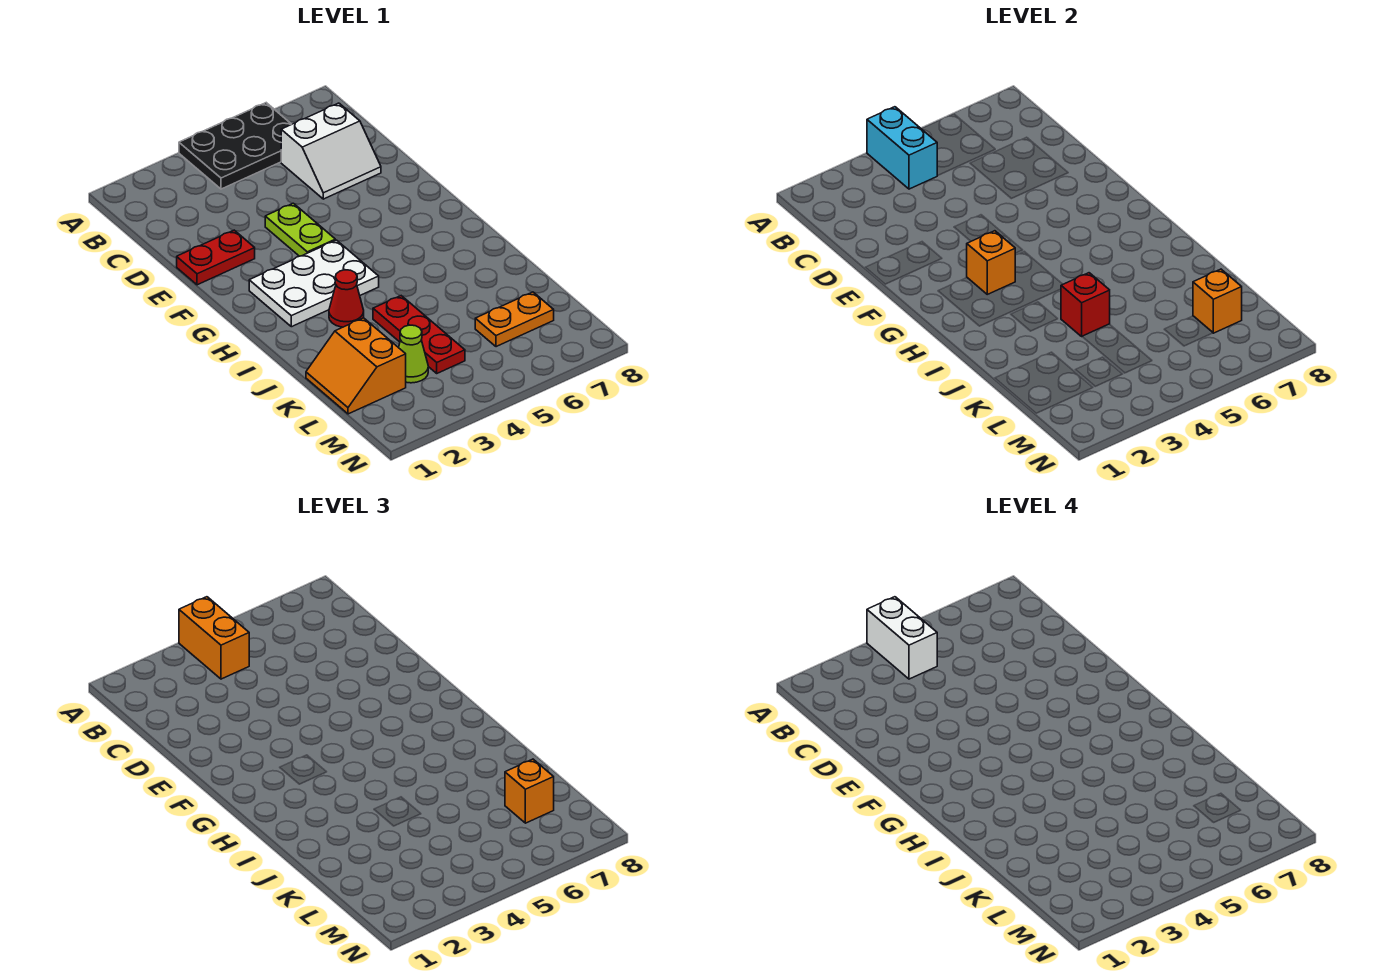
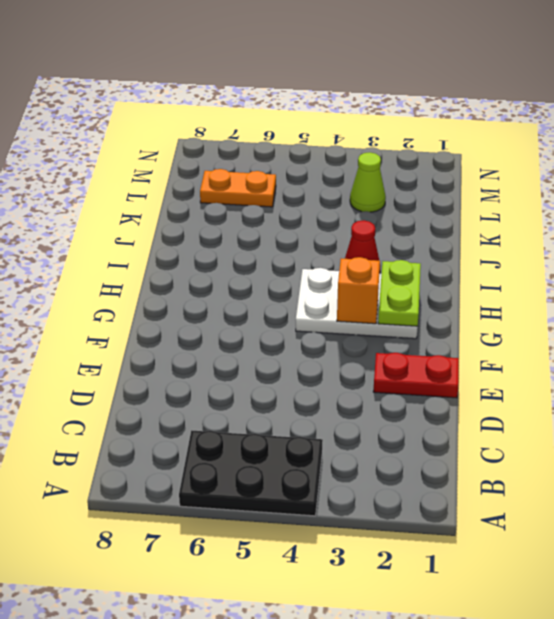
lime plate G2:H2 level 2 -> lime plate E4:F4 level 1
none -> white slope C6:D7 level 1 top C
none -> red plate J4:L4 level 1
none -> orange slope K1:L2 level 1 top 2

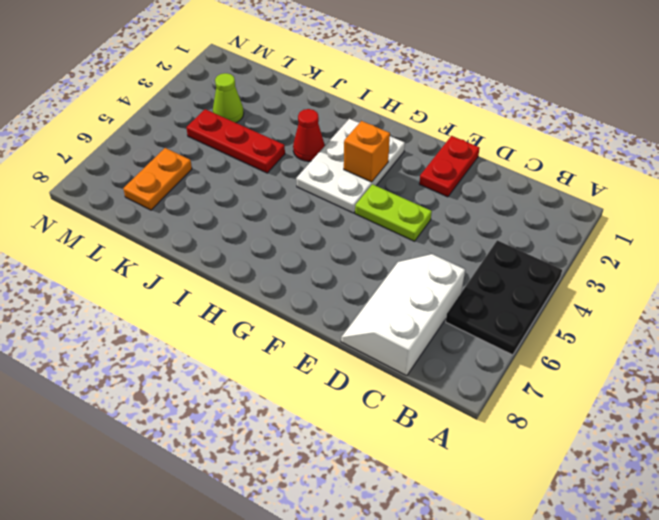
white slope C6:D8 level 1 top C -> white slope C6:D7 level 1 top C
none -> orange slope K1:L2 level 1 top 2
none -> cyan brick A4:B4 level 2
none -> red brick J4 level 2

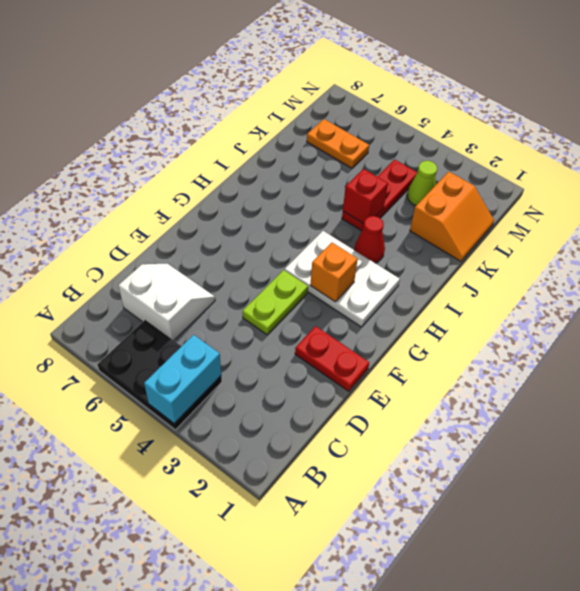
none -> orange brick L7 level 2
none -> orange brick A4:B4 level 3
none -> orange brick L7 level 3

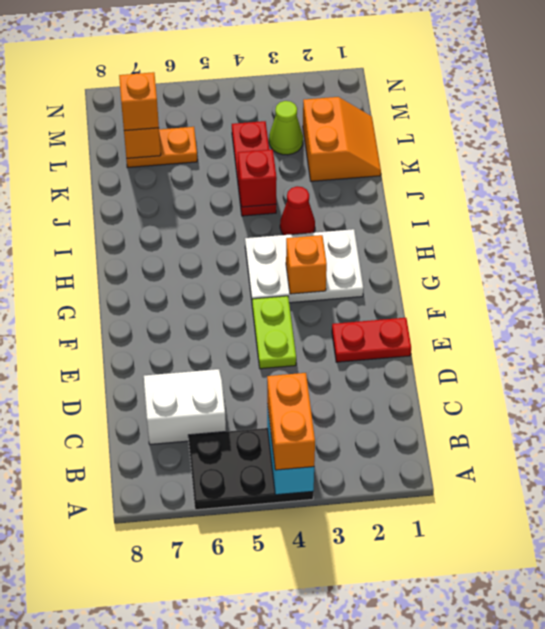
none -> white brick A4:B4 level 4

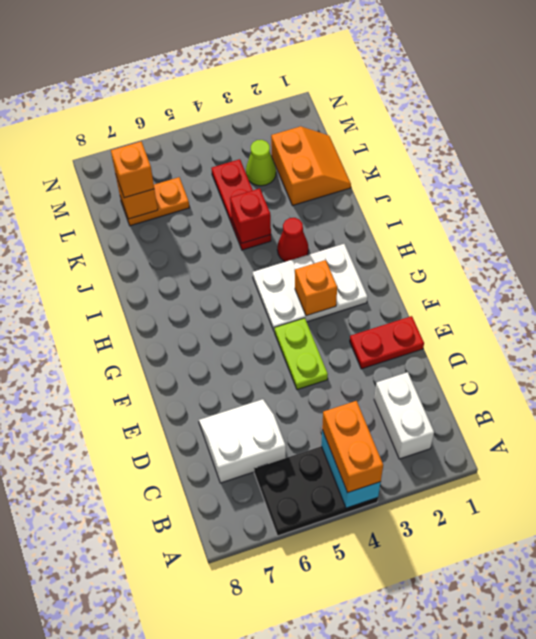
white brick B2:C2 level 1 -> white brick A4:B4 level 4

